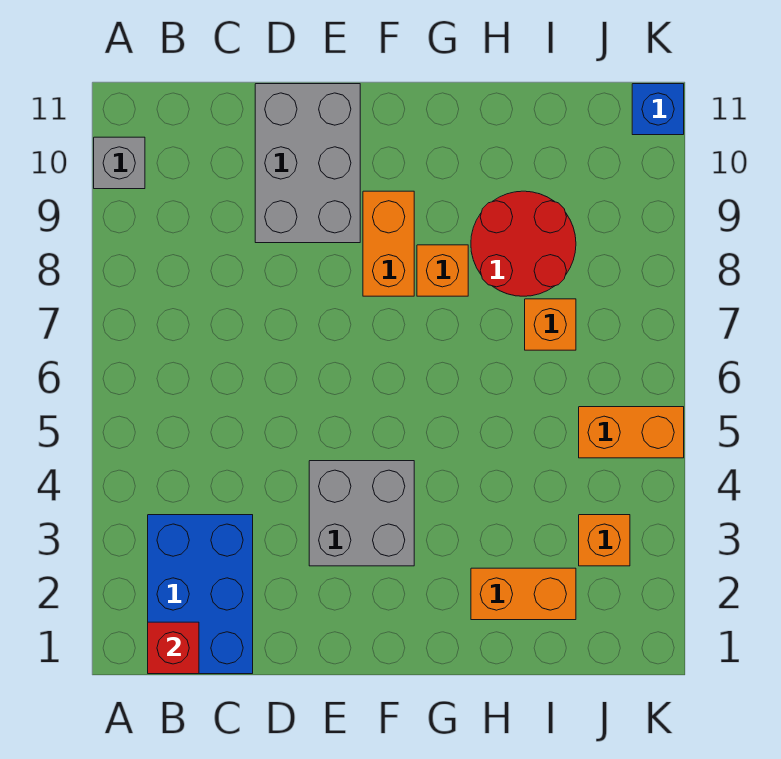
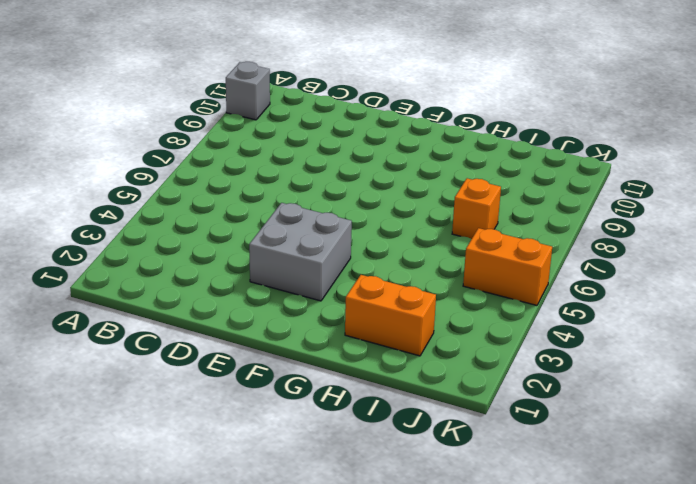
none -> blue brick B1:C3 level 1
none -> grey brick D9:E11 level 1
none -> orange brick F8:F9 level 1

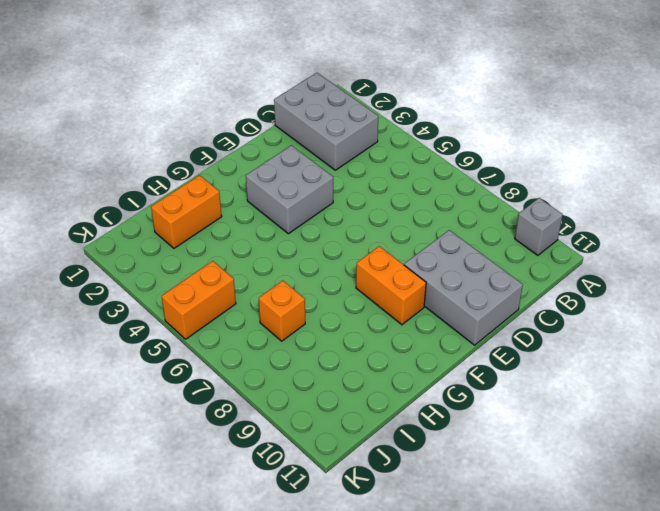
grey brick B1:C3 level 1 -> blue brick B1:C3 level 1
none -> orange brick G8 level 1
none -> red round brick H8:I9 level 1
none -> orange brick J3 level 1

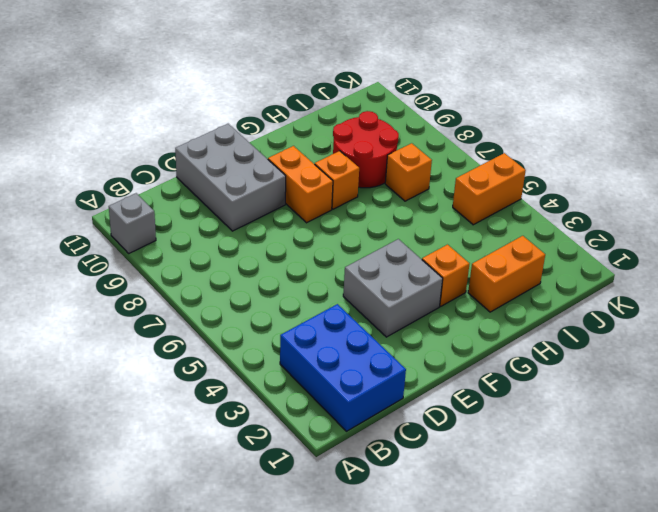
orange brick G3 level 1 -> orange brick J3 level 1
none -> blue brick K11 level 1
none -> red brick B1 level 2

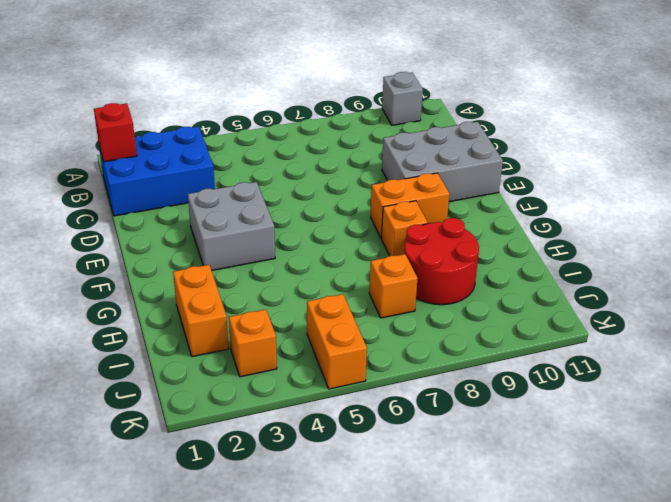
none -> blue brick K11 level 1

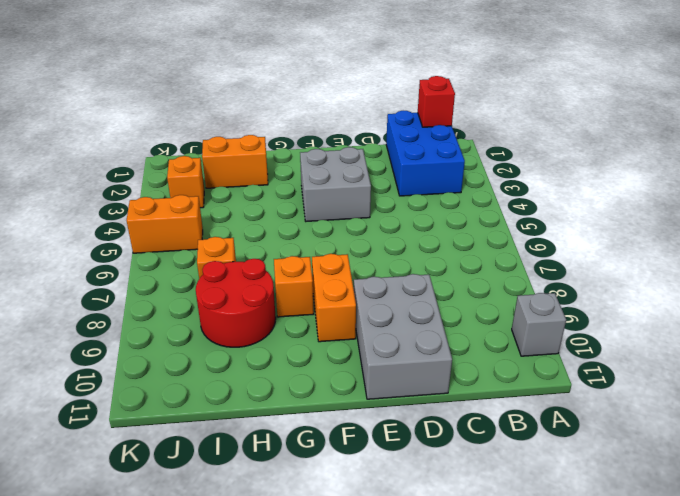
none -> blue brick K11 level 1

